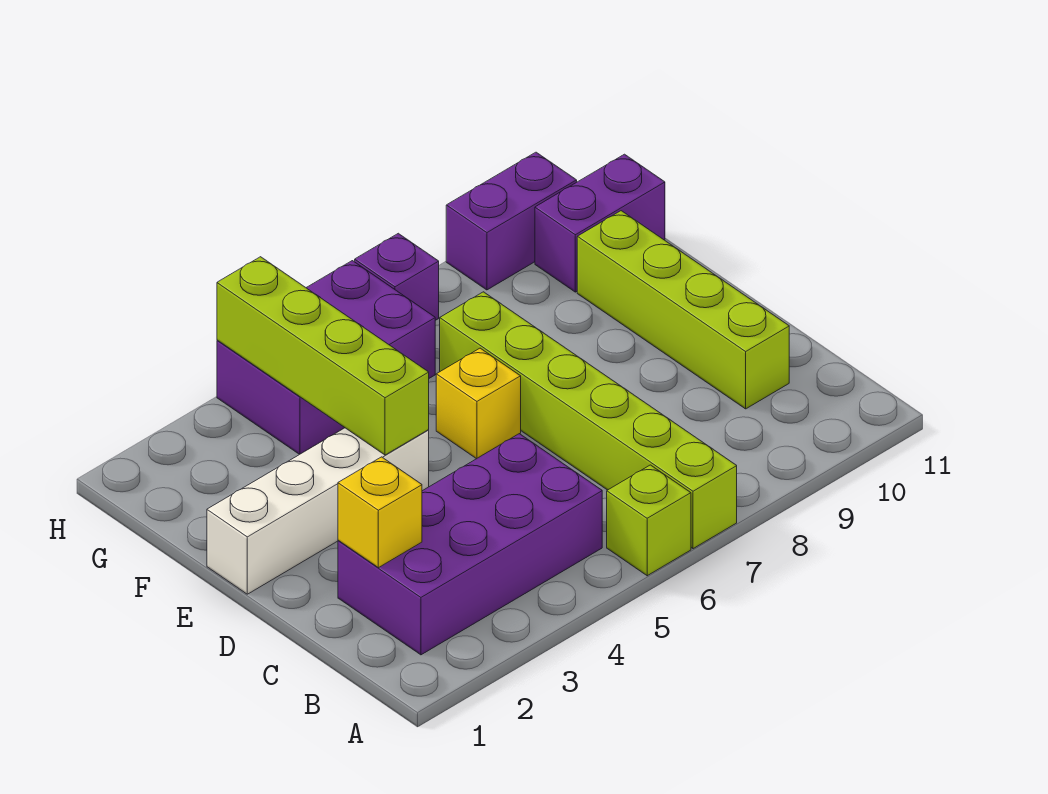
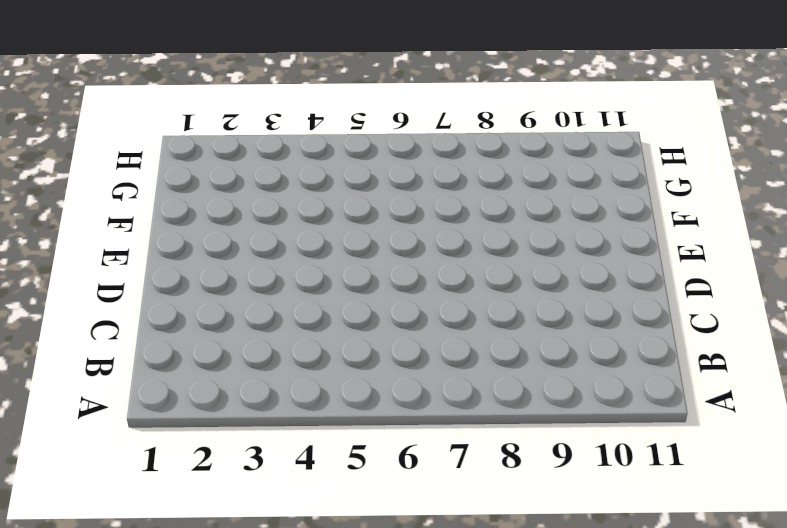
none -> lime brick A6 level 1
none -> lime brick A7:F7 level 1
none -> purple brick B2:C5 level 1

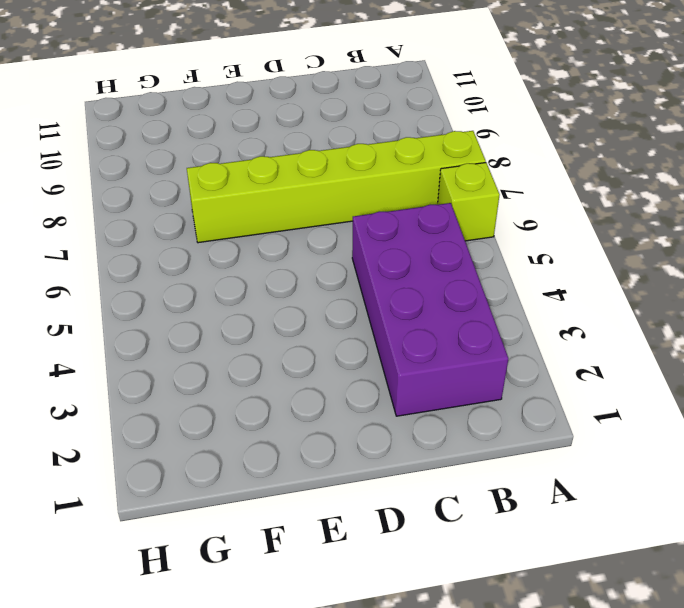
none -> lime brick C10:F10 level 1
none -> white brick E1:E4 level 1
none -> yellow brick E6 level 1

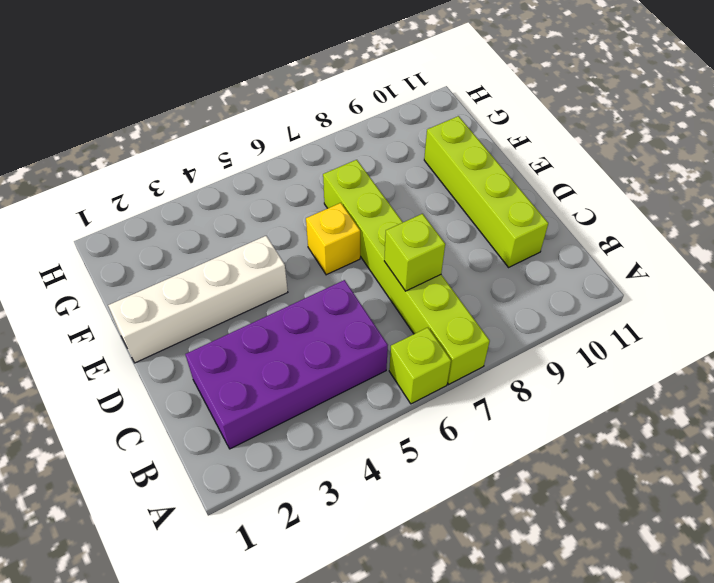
lime brick C7 level 2 -> none
none -> purple brick G4:H6 level 1
none -> purple brick G10:G11 level 1
none -> purple brick H7 level 1

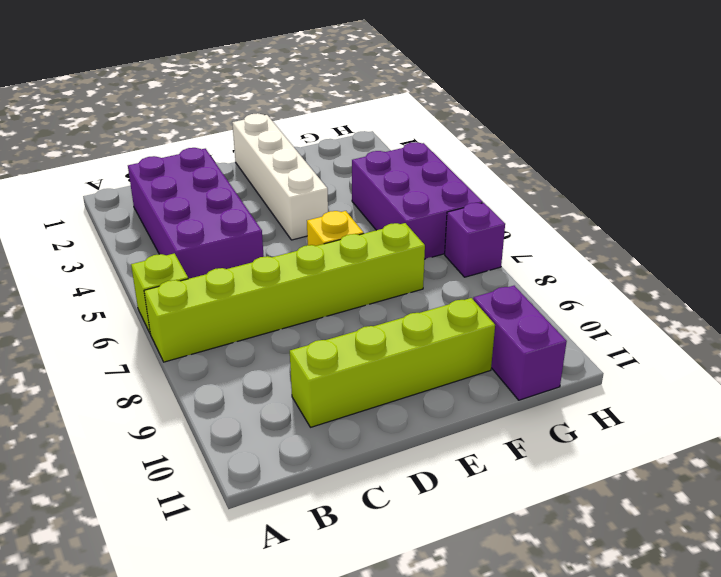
none -> purple brick H9:H10 level 1
none -> yellow brick C2 level 2
none -> lime brick E4:H4 level 2

